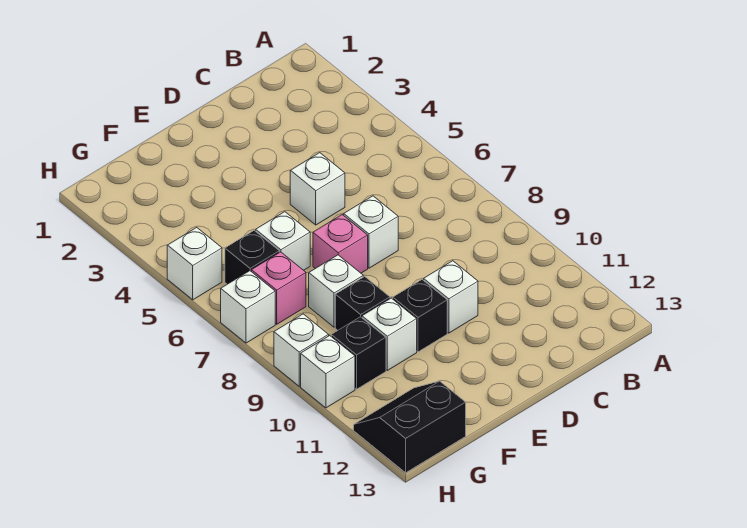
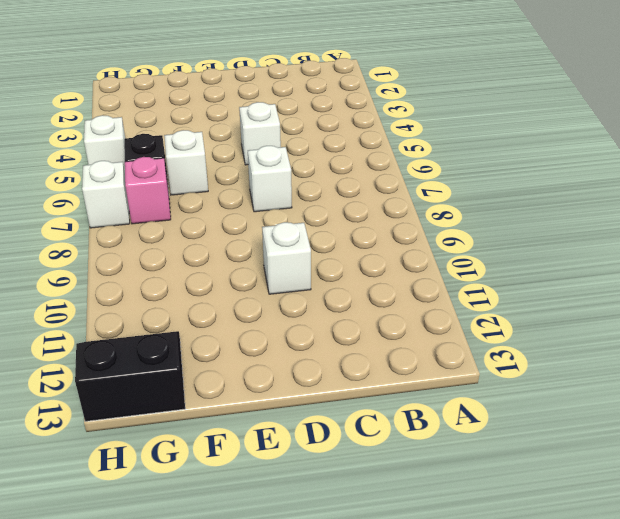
none -> pink brick E7 level 1
none -> black brick E10 level 1
none -> white brick F8 level 1

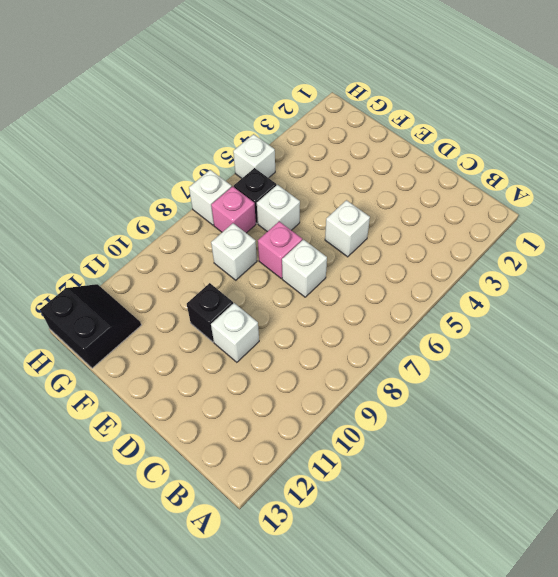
none -> black brick F9 level 1
none -> white brick F10 level 1
none -> black brick G10 level 1

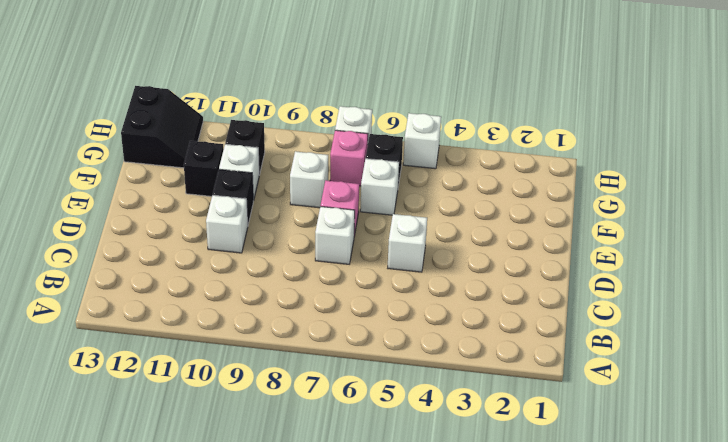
black brick F11 level 1 -> black brick F9 level 1
none -> white brick H9 level 1
none -> white brick H10 level 1

